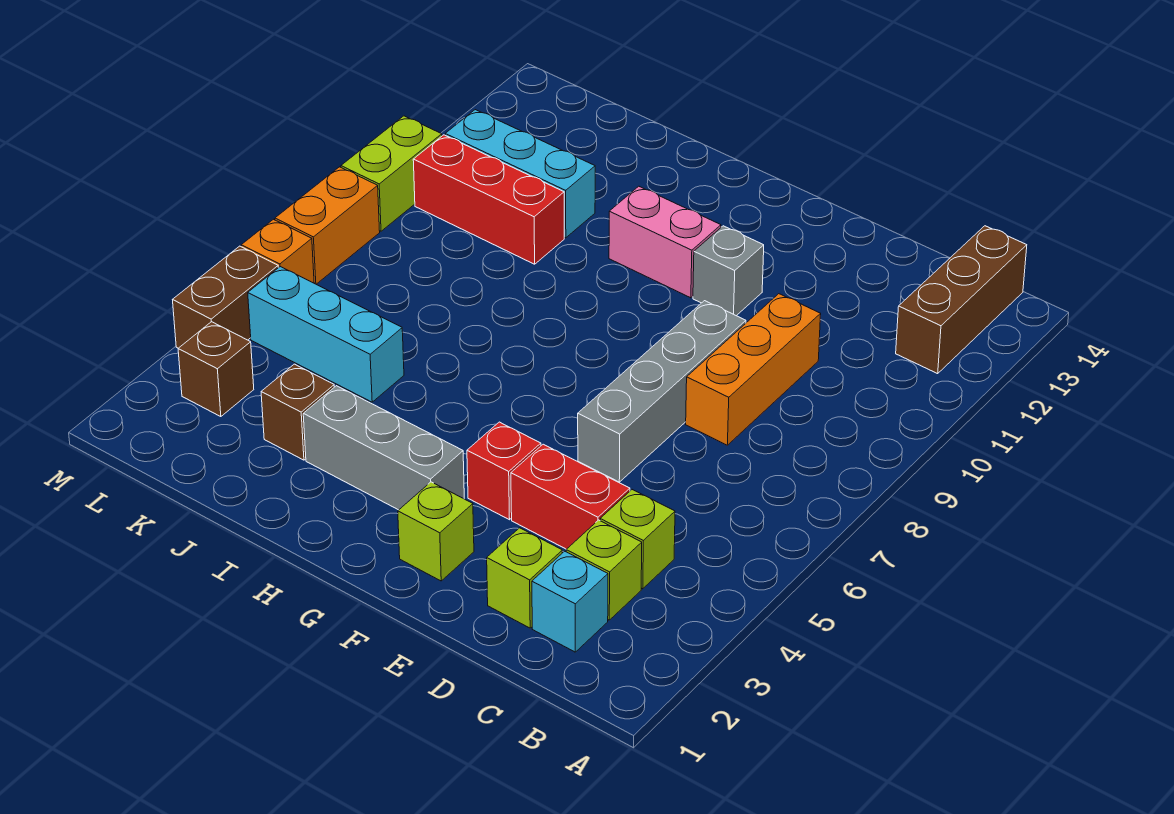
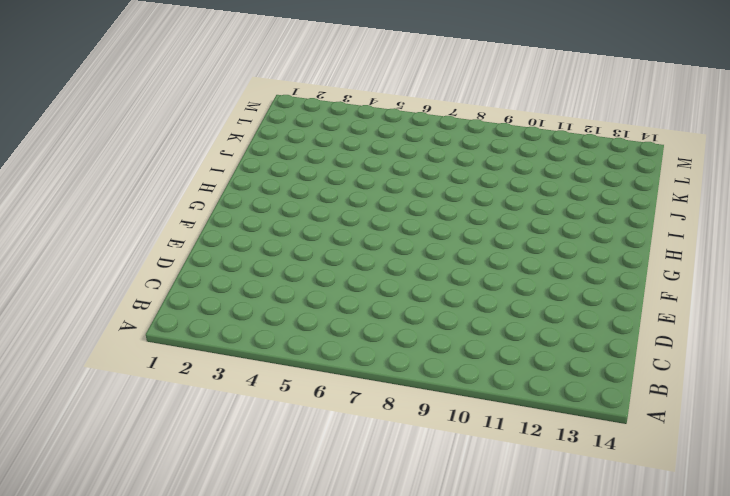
none -> brown brick B12:B14 level 1
none -> cyan brick C2 level 1
none -> lime brick C3 level 1

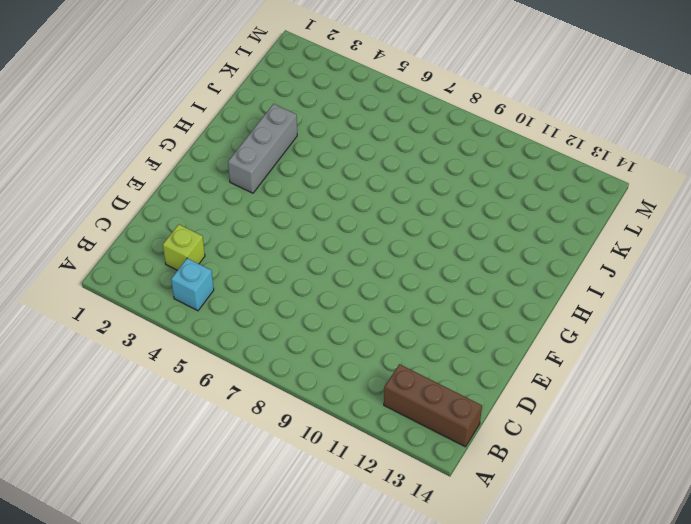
cyan brick B4 level 1 -> cyan brick C2 level 1
none -> lime brick C4 level 1
none -> lime brick D2 level 1
none -> red brick D4:E4 level 1

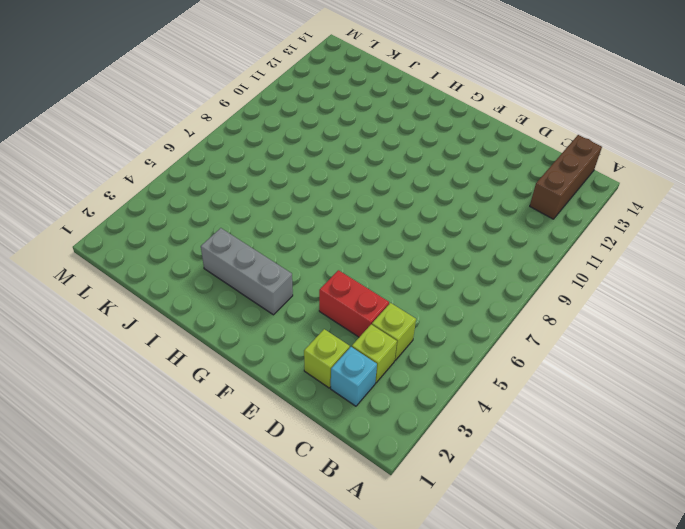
none -> orange brick D8:D10 level 1
none -> grey brick E6:E9 level 1
none -> lime brick F2 level 1

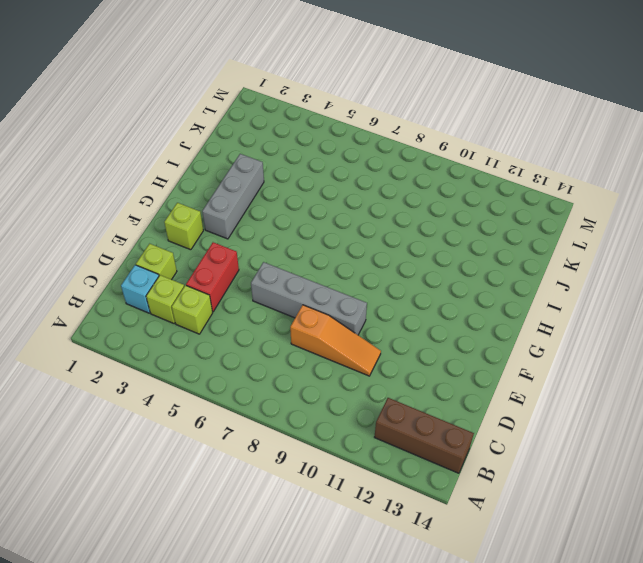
orange slope D8:D10 level 1 top 8 -> orange brick D8:D10 level 1
none -> red brick F4 level 1
none -> grey brick F11 level 1
none -> pink brick G11:H11 level 1

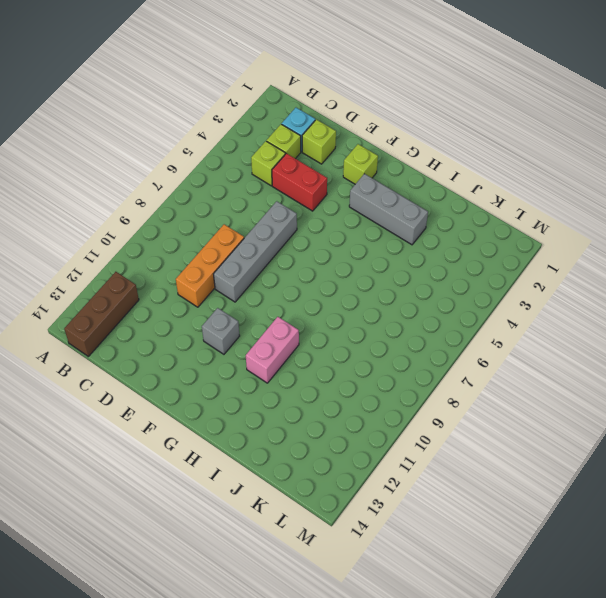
pink brick H10:H11 level 1 -> pink brick G11:H11 level 1
none -> red brick F4 level 1
none -> brown brick J3 level 1
none -> cyan brick J5:L5 level 1

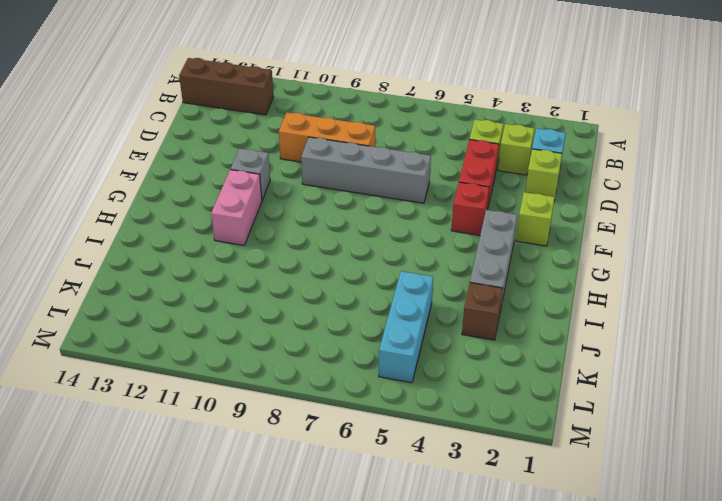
none -> red brick J10:L10 level 1
none -> cyan brick J11:L11 level 1
none -> brown brick L3 level 1

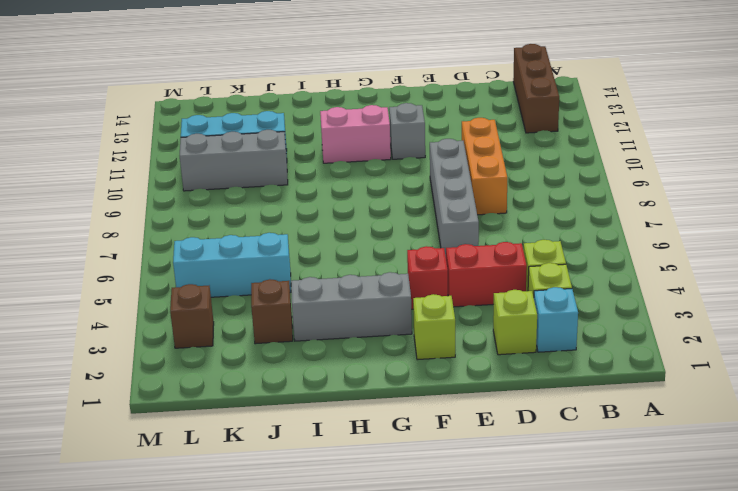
grey brick J10:L10 level 1 -> red brick J10:L10 level 1
none -> brown brick M4:M5 level 1
none -> orange brick M6 level 1
none -> orange brick M7:M8 level 1

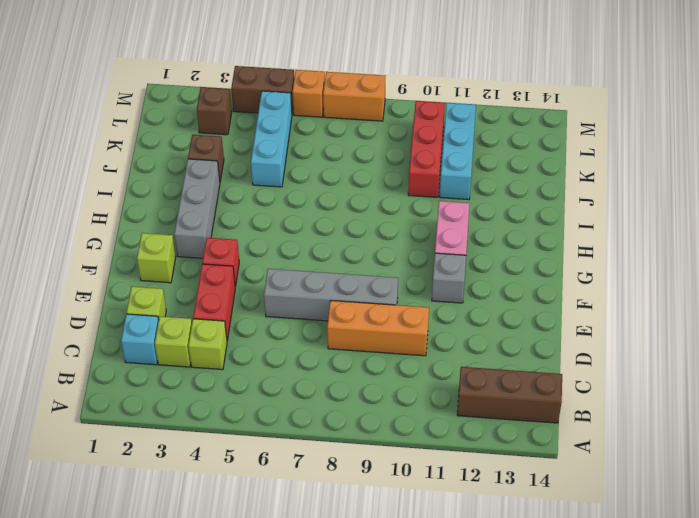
none -> lime brick M9:M10 level 1

